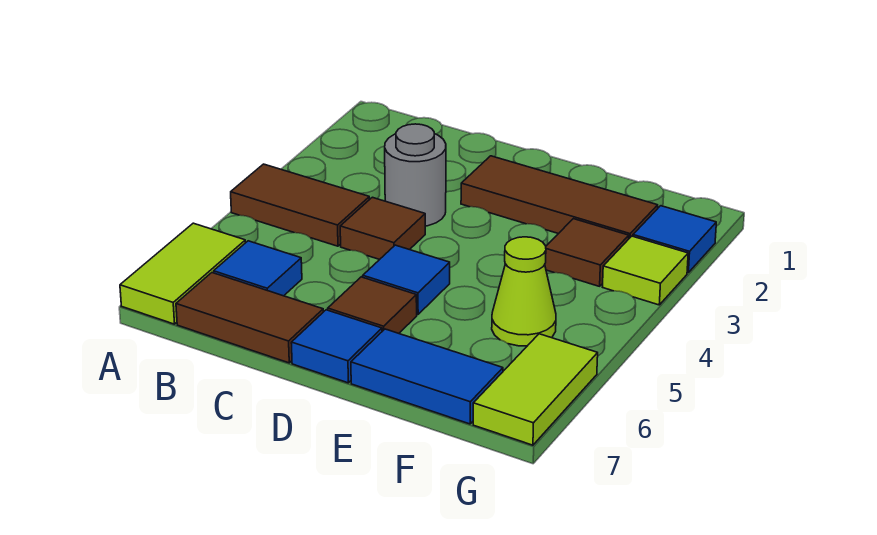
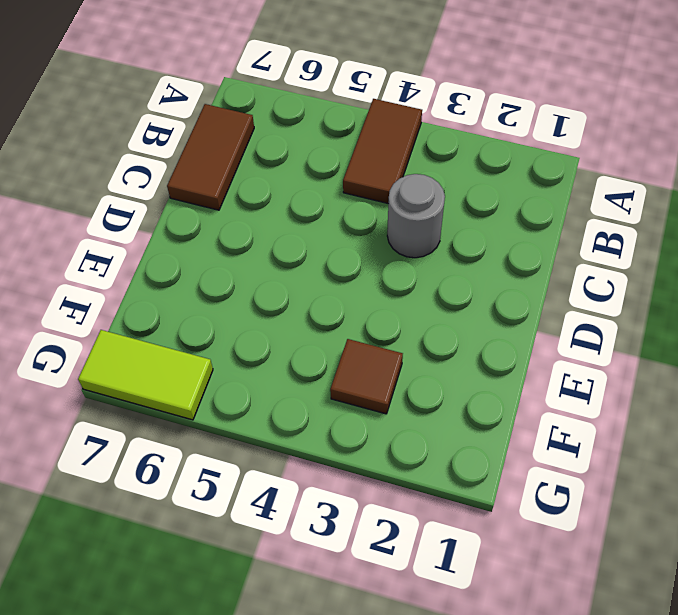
none -> lime tile A6:A7 level 1
none -> blue tile B6 level 1
none -> brown tile C4 level 1

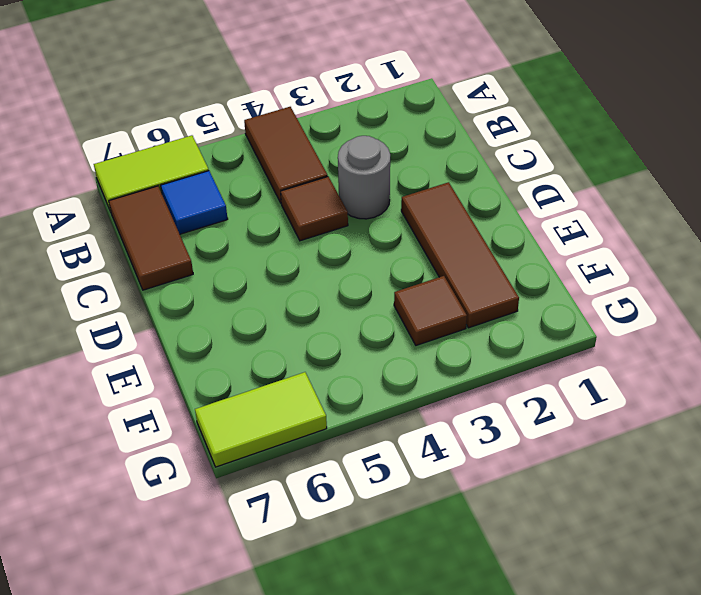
none -> blue tile D5 level 1
none -> brown tile D6 level 1
none -> blue tile D7 level 1

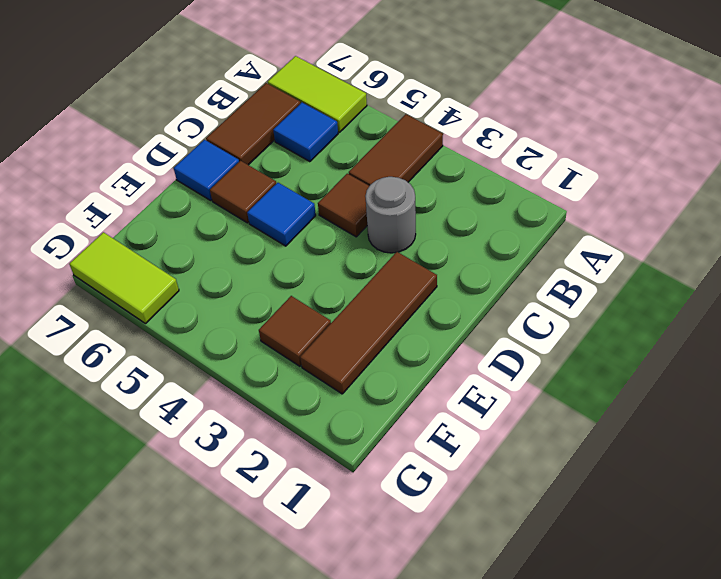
none -> blue tile E7:F7 level 1
none -> lime cone F5 level 1
none -> blue tile G2 level 1

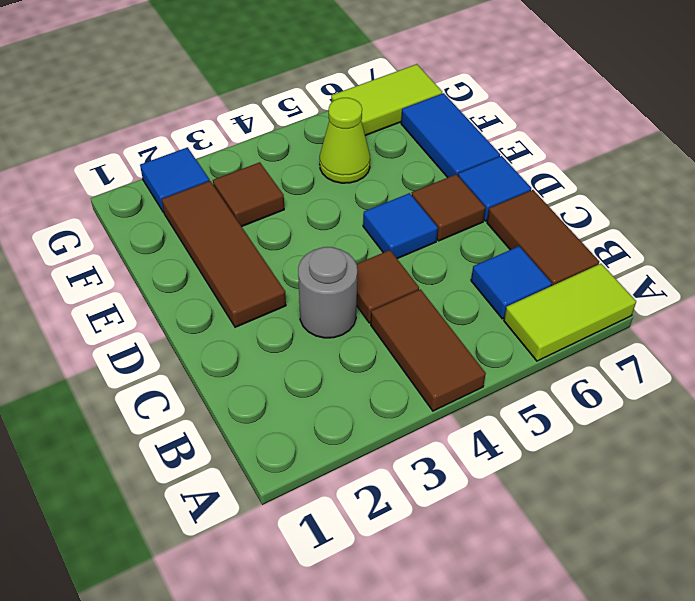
none -> lime tile G3 level 1

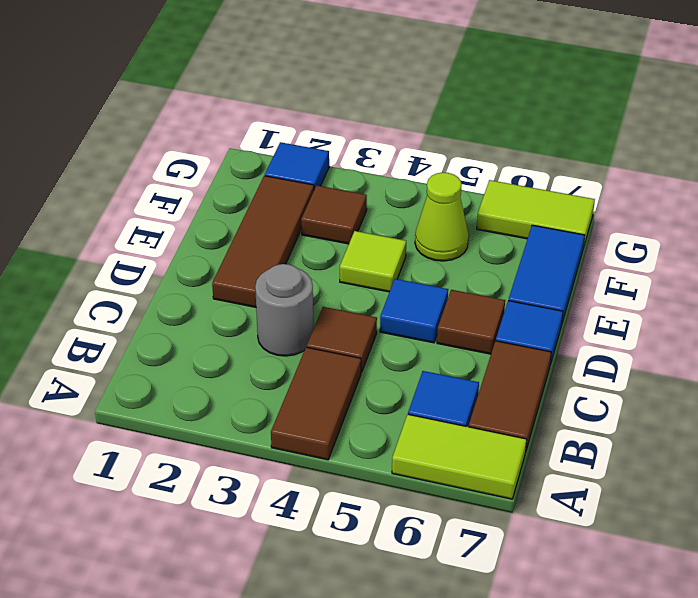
lime tile E4 level 1 -> lime tile G3 level 1

